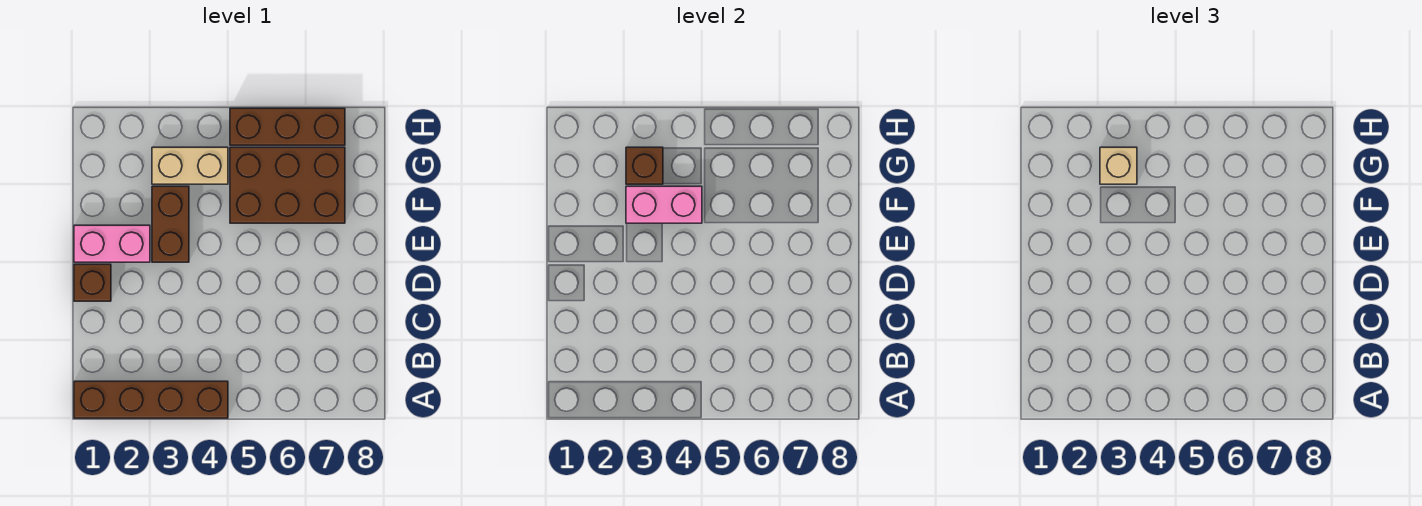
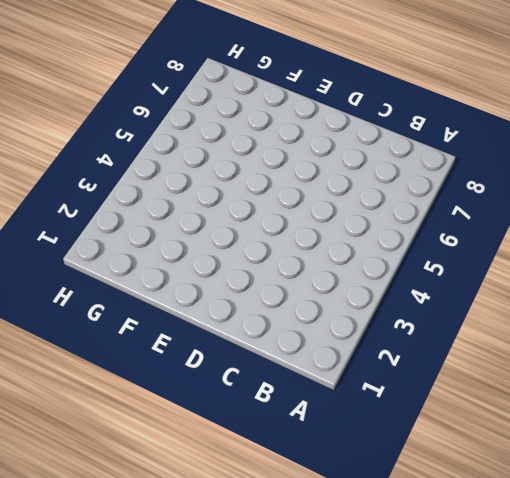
none -> brown brick A1:A4 level 1
none -> brown brick D1 level 1

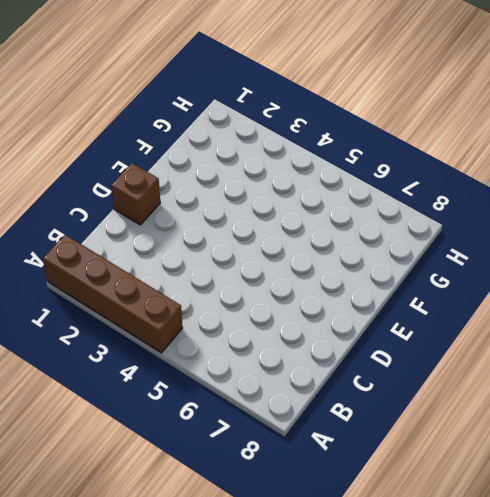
none -> pink brick E1:E2 level 1
none -> brown brick E3:F3 level 1

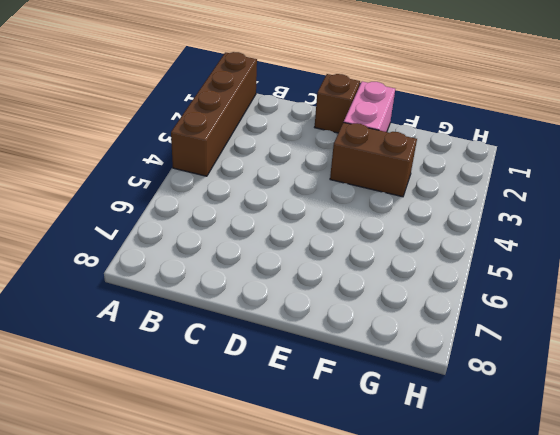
none -> brown brick F5:G7 level 1
none -> tan brick G3:G4 level 1

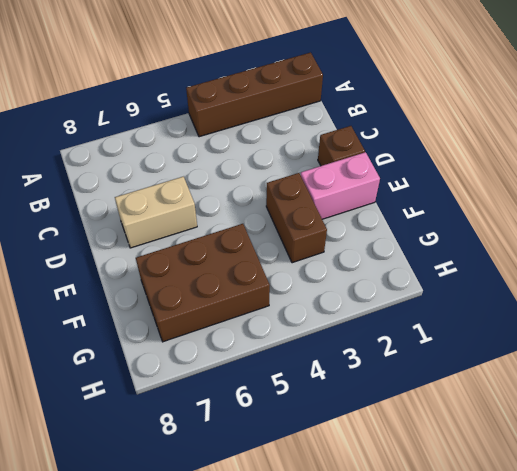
tan brick D6:D7 level 1 -> tan brick G3:G4 level 1
none -> brown brick H5:H7 level 1
none -> pink brick F3:F4 level 2

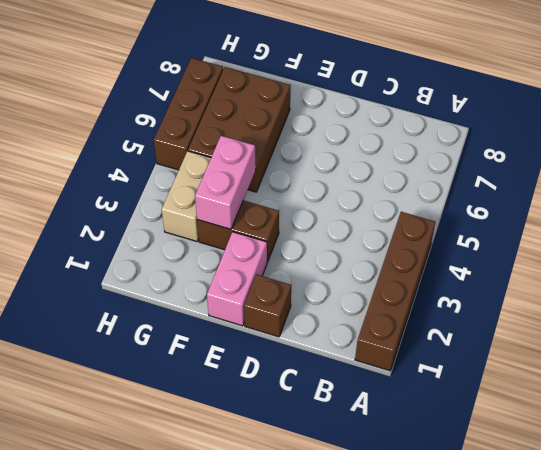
none -> brown brick G3 level 2
none -> tan brick G3 level 3

